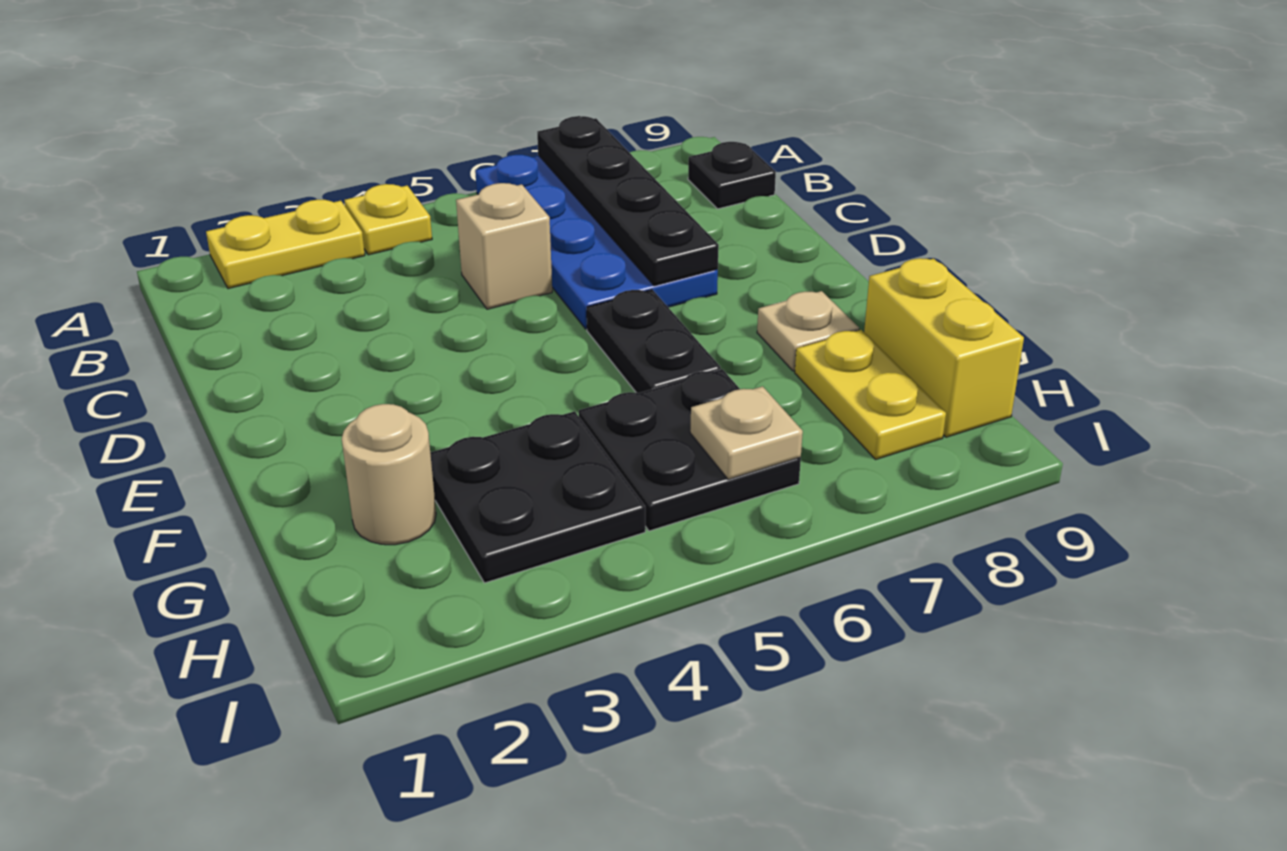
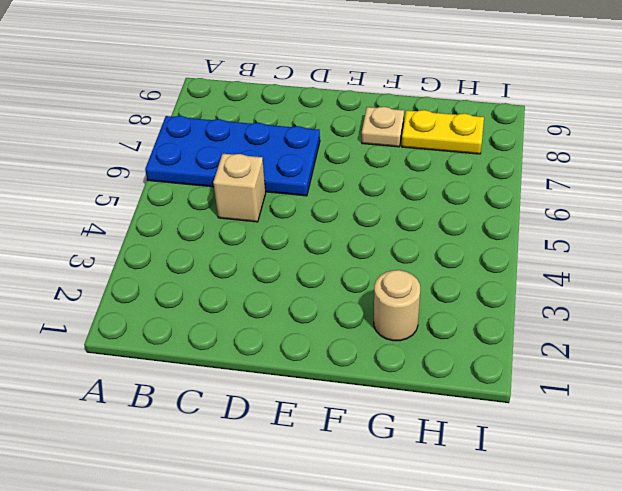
none -> yellow plate A2:A3 level 1
none -> yellow plate A4 level 1
none -> black plate B9 level 1

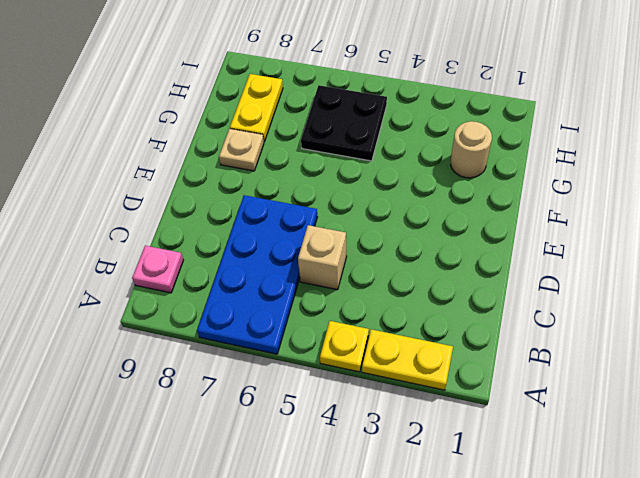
pink plate B9 level 1 -> black plate B9 level 1
none -> black plate E6:F6 level 1
none -> black plate G3:H4 level 1
none -> yellow brick G9:H9 level 1

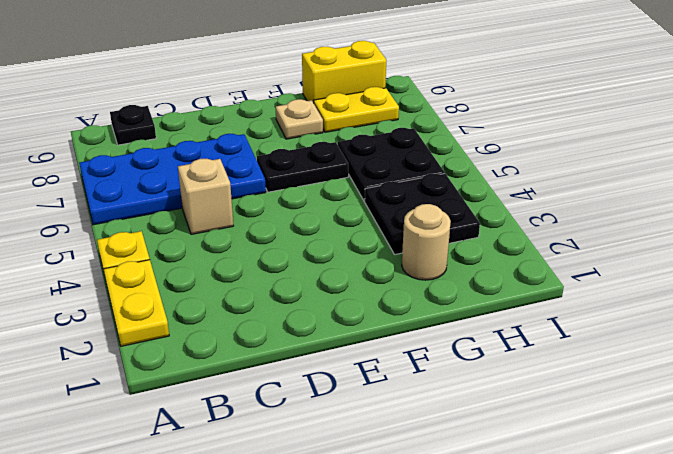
none -> black plate A7:D7 level 2
none -> tan plate H6 level 2

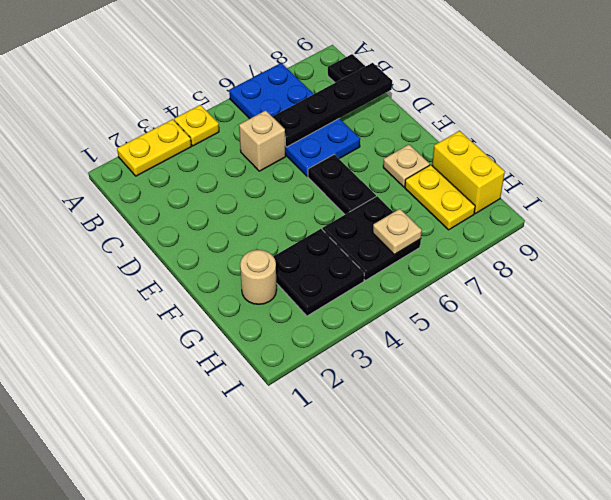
black plate C6:C9 level 2 -> black plate A7:D7 level 2

